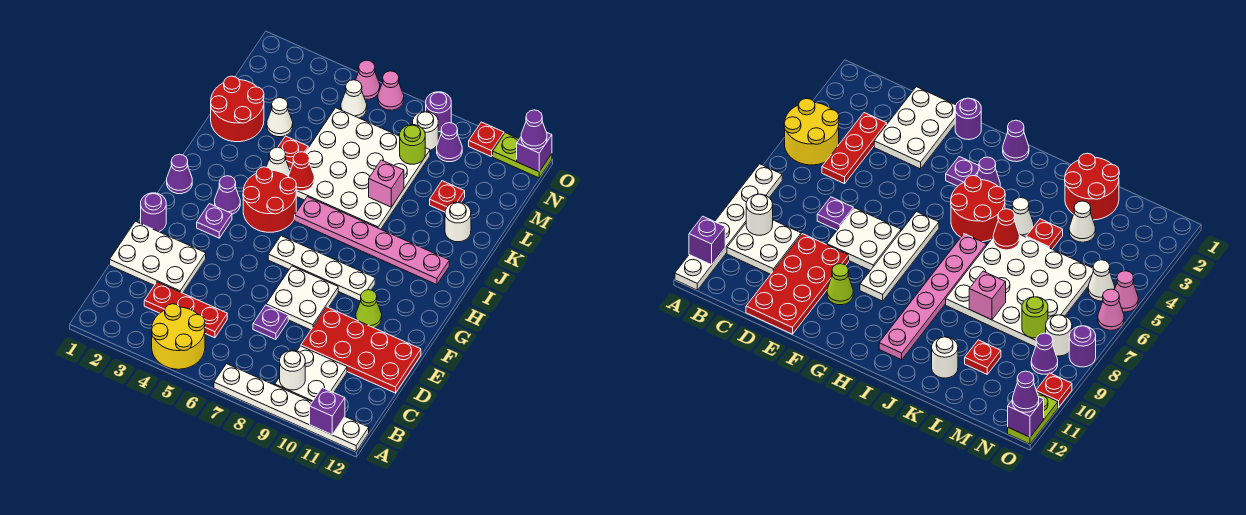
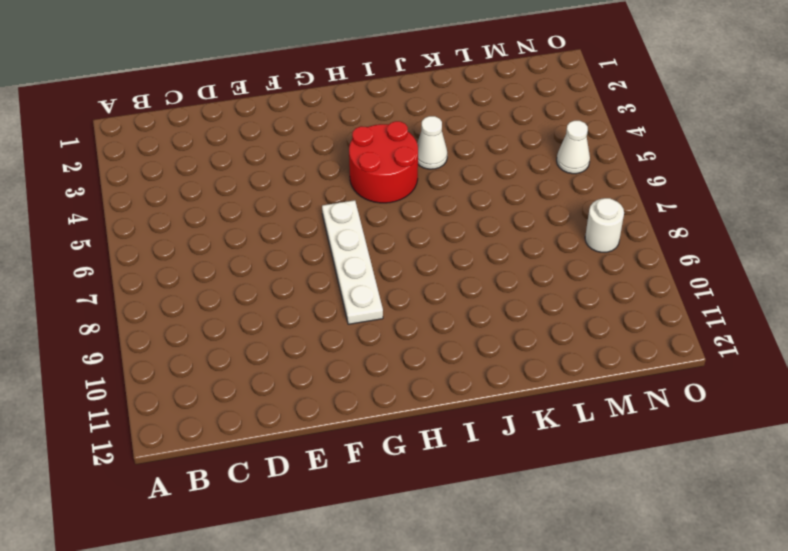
none -> yellow round brick A4:B5 level 1
none -> white plate A7:A12 level 1
none -> white plate B9:C10 level 1
none -> red plate C3:C5 level 1

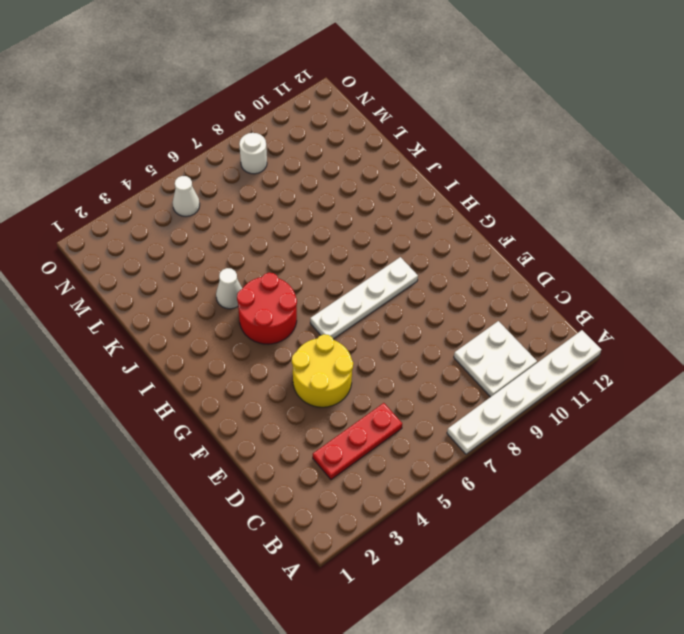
yellow round brick E4:F5 level 1 -> yellow round brick A4:B5 level 1
none -> white plate D1:E3 level 1
none -> purple plate D7 level 1
none -> red plate D9:E12 level 1
none -> white plate E7:F8 level 1

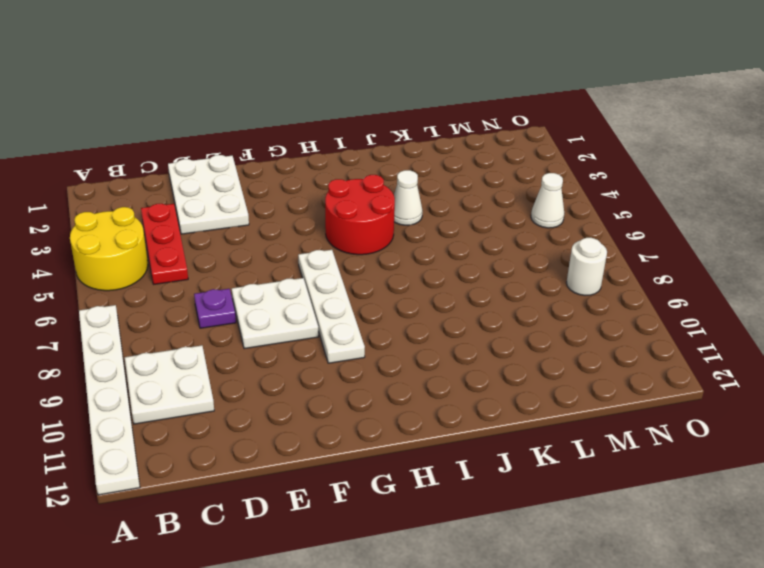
none -> red plate D9:E12 level 1
none -> purple round brick F1 level 1
none -> lime cone F10 level 1
none -> purple plate G3 level 1

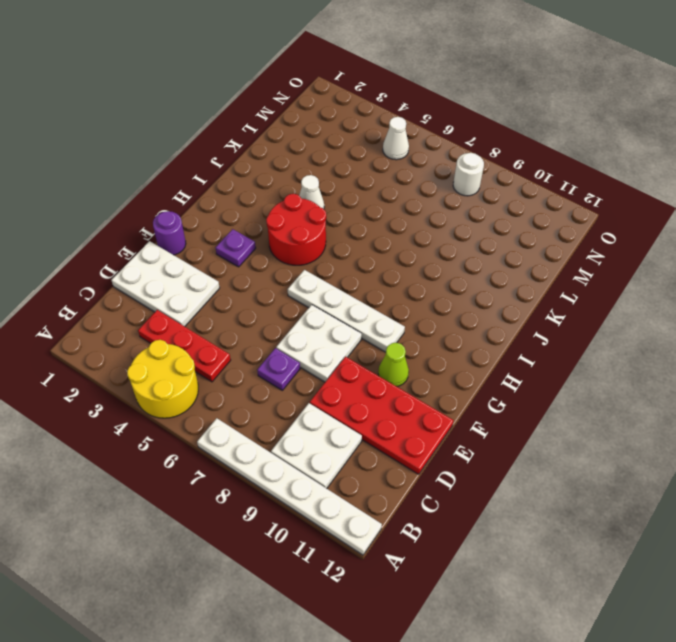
none -> purple cone H1 level 1
none -> purple cone H3 level 1
none -> pink plate I6:I11 level 1
none -> white plate J5:M8 level 1

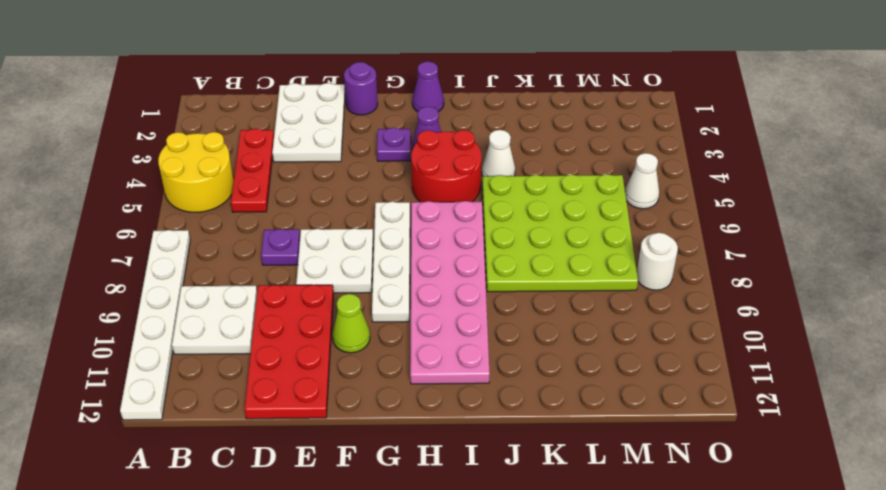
pink plate H6:I11 level 1 -> pink plate I6:I11 level 1
lime plate J5:M8 level 1 -> white plate J5:M8 level 1
none -> red round brick K1:L2 level 1
none -> red plate K4 level 1
none -> white round brick K11 level 1
none -> white cone L3 level 1

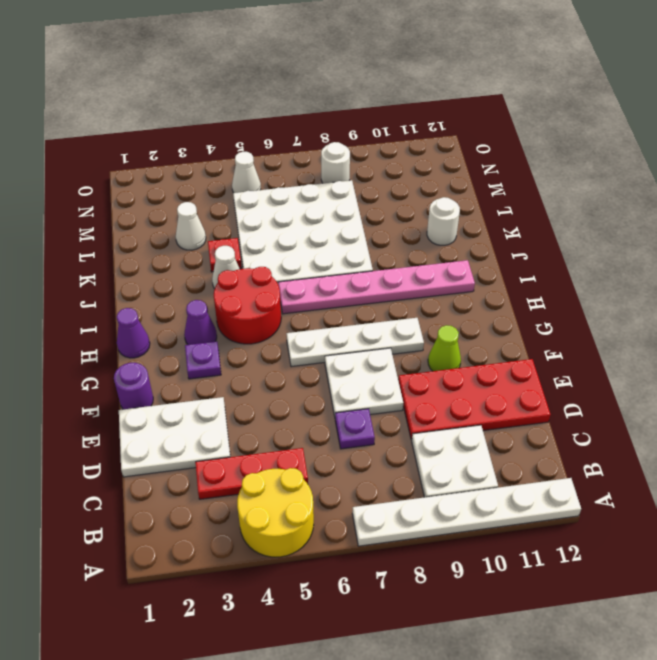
none -> red round brick K1:L2 level 1
none -> red plate L10 level 1
none -> purple cone N9 level 1
none -> pink cone O5 level 1

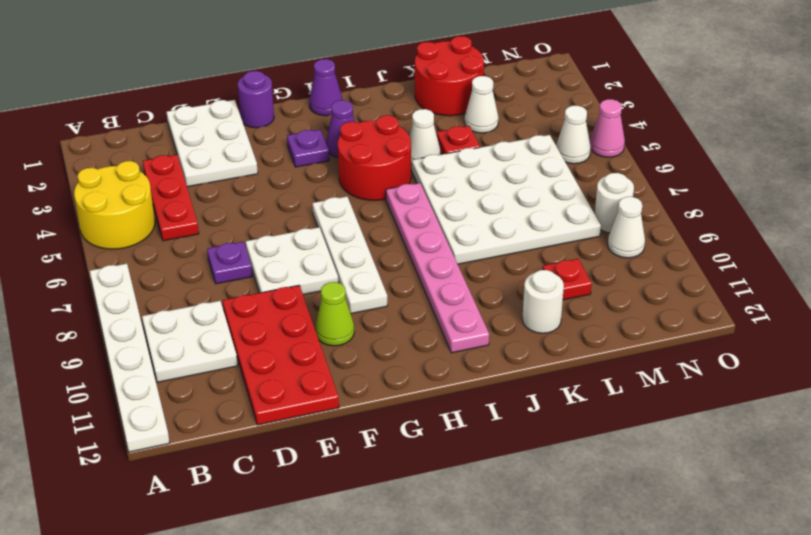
white cone N9 level 1 -> purple cone N9 level 1
none -> pink cone O6 level 1
none -> purple round brick O8 level 1
none -> red plate O10 level 1
none -> lime plate O11:O12 level 1

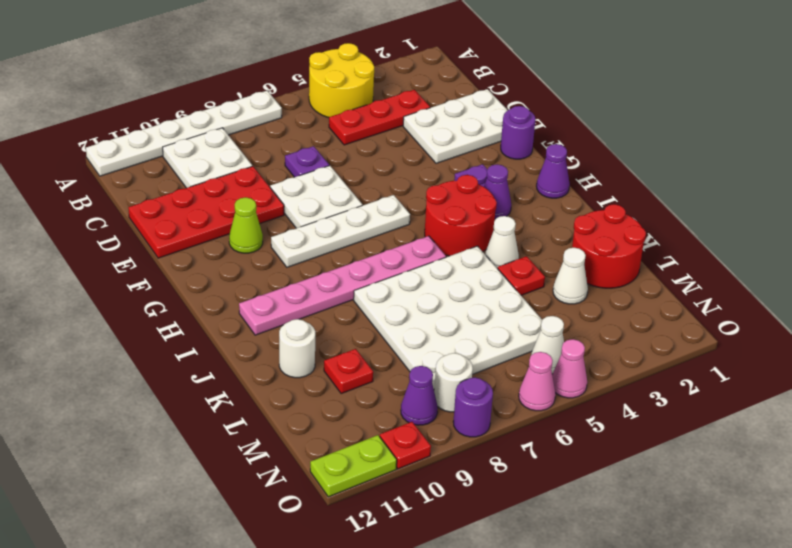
none -> purple brick A11 level 2
none -> white round brick B9 level 2
none -> red cone J5 level 2
none -> pink brick K8 level 2

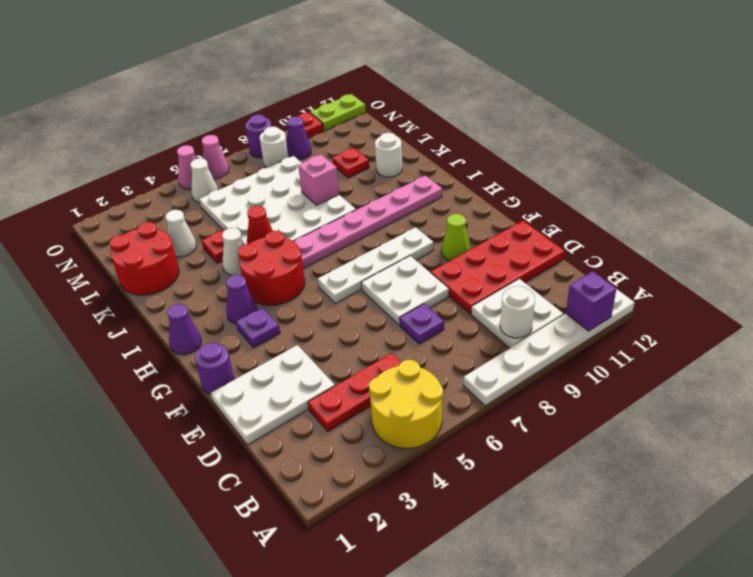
none -> lime round brick M8 level 2
none -> purple brick O12 level 2
none -> purple cone O12 level 3

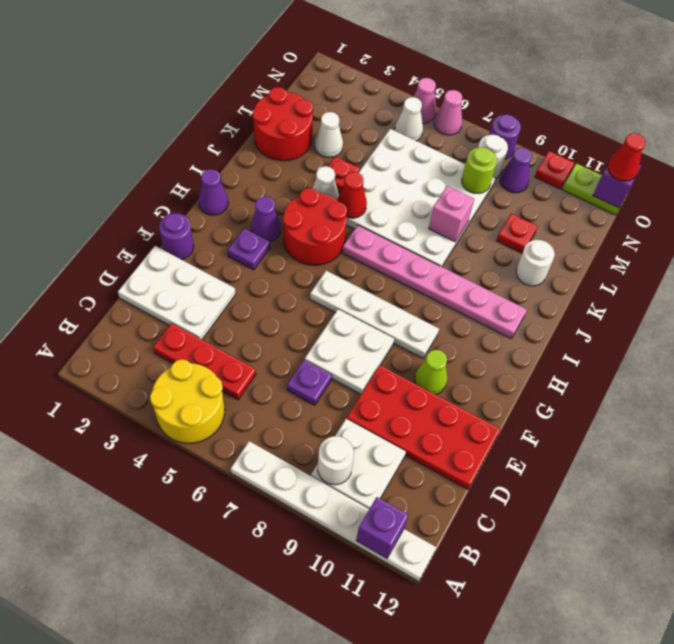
red cone O12 level 3 -> purple cone O12 level 3

